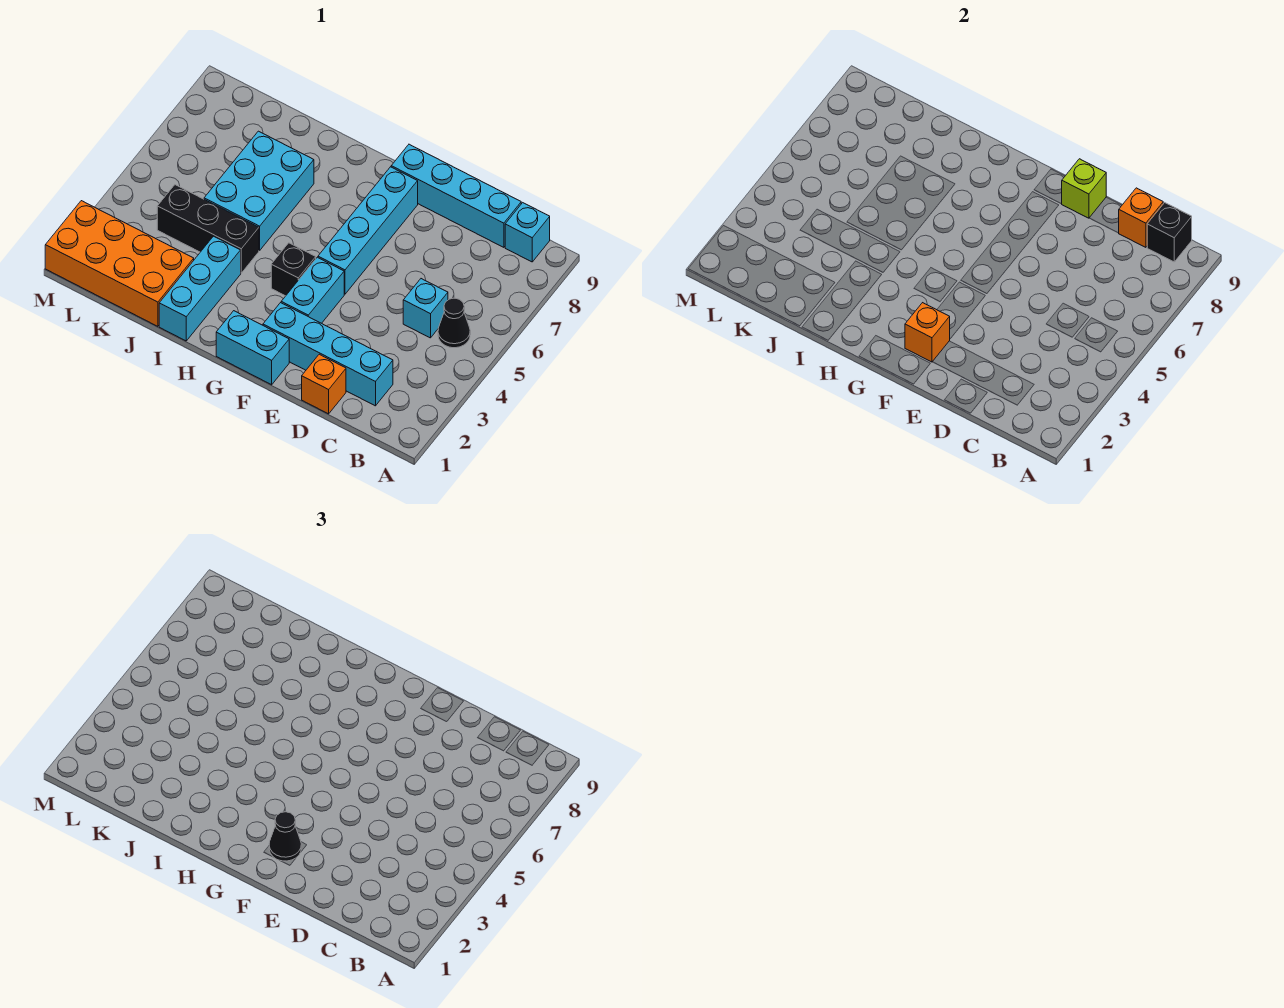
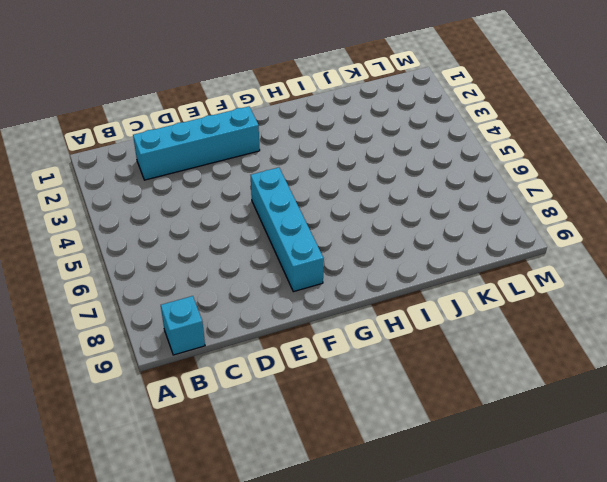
none -> black cone B5 level 1
none -> cyan brick C5 level 1
none -> cyan brick C9:F9 level 1

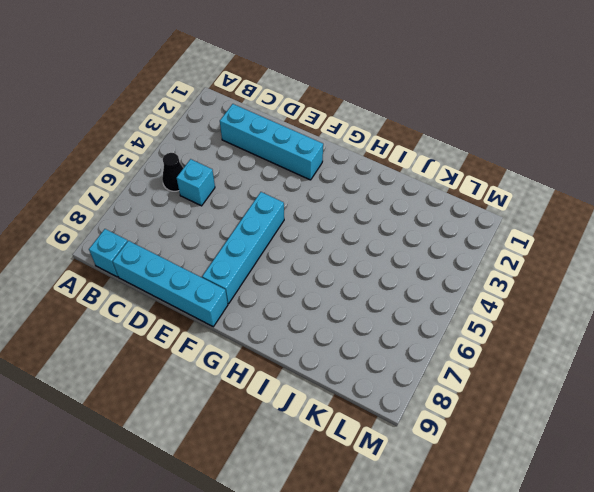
none -> orange brick D1 level 1
none -> cyan brick F1:G1 level 1
none -> cyan brick F3:F4 level 1

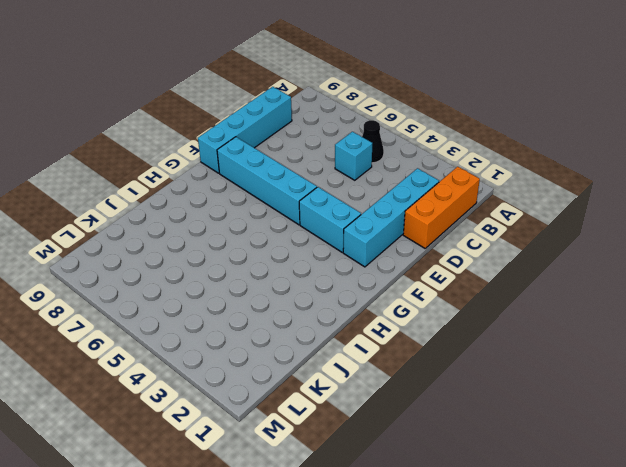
orange brick B1:D1 level 1 -> orange brick D1 level 1
none -> cyan brick B9 level 1
none -> cyan brick F1:G1 level 1
none -> black brick G4 level 1

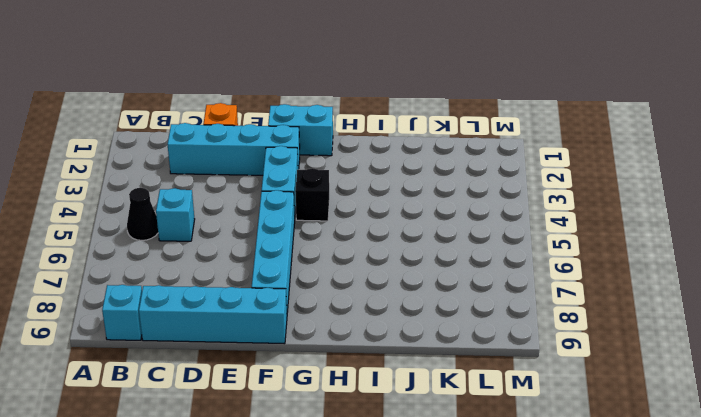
none -> cyan brick I1:I3 level 1
none -> black brick I4:K4 level 1
none -> cyan brick I5:J7 level 1

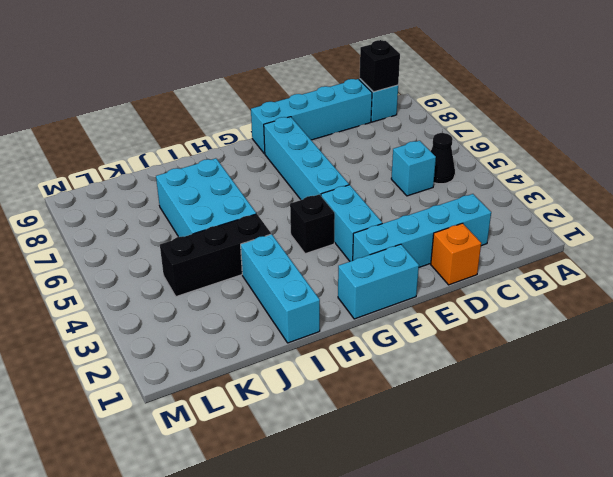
none -> orange brick J1:M2 level 1
none -> orange brick C9 level 2
none -> lime brick E9 level 2

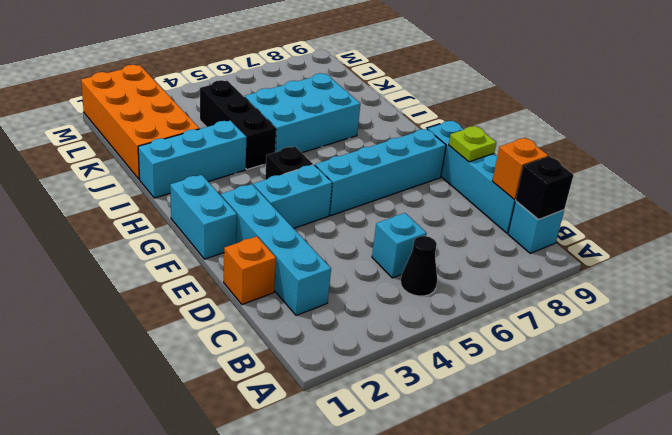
lime plate E9 level 2 -> lime brick E9 level 2
none -> orange brick F2 level 2
none -> black cone F2 level 3

